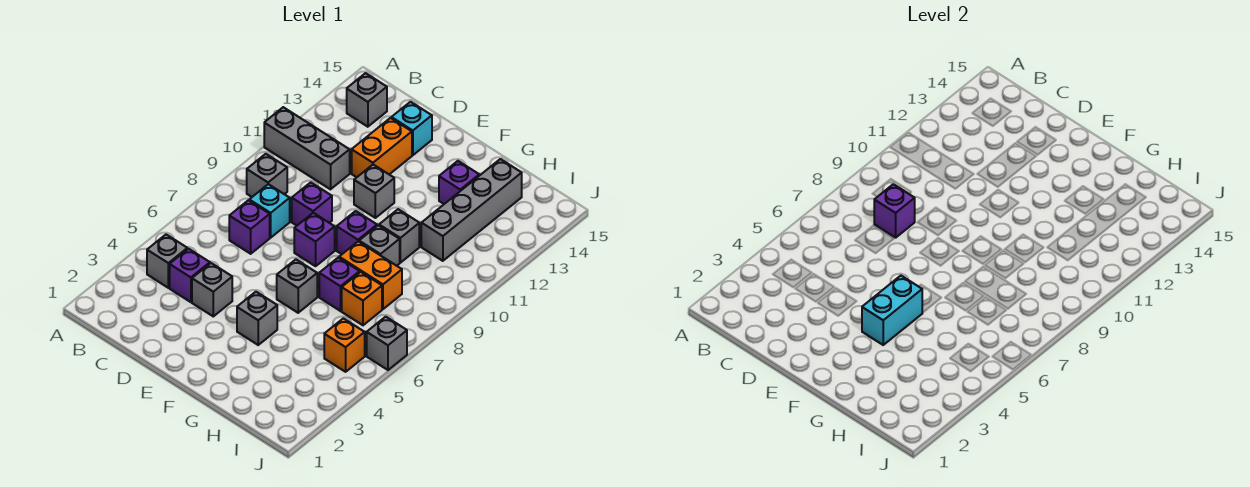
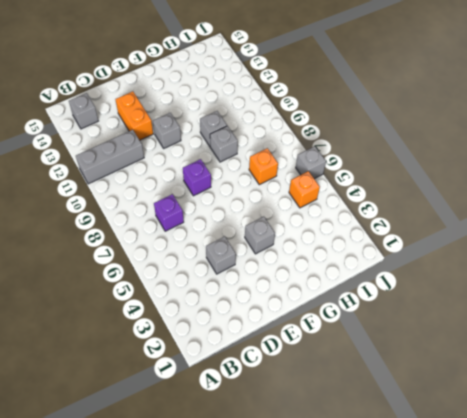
none -> grey brick B4 level 1
none -> grey brick B9 level 1
none -> purple brick C4 level 1

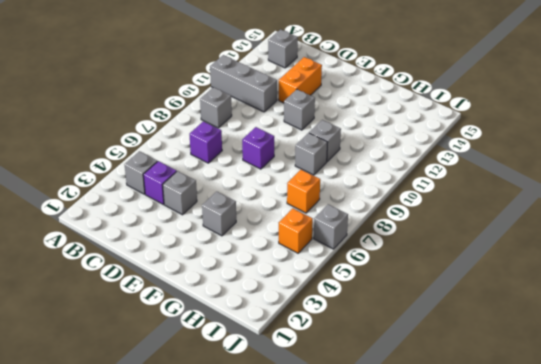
none -> cyan brick C8 level 1
none -> purple brick D9 level 1
none -> cyan brick D14 level 1

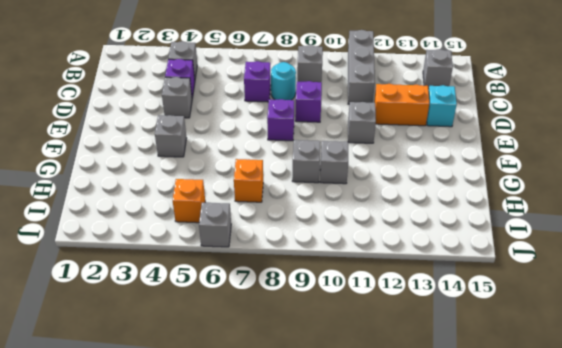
cyan round brick C8 level 1 -> cyan brick C8 level 1
none -> grey brick F6 level 1
none -> purple brick F9 level 1
none -> purple brick G7 level 1

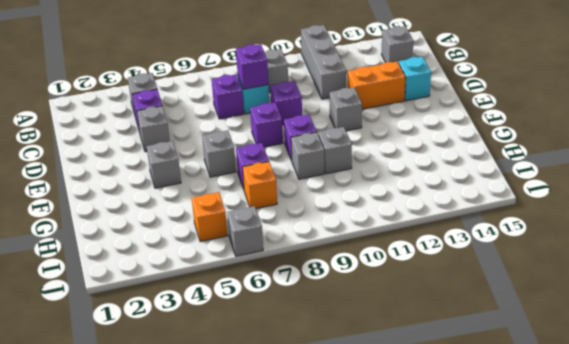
none -> orange brick G8:H8 level 1
none -> purple brick G13 level 1
none -> grey brick H11:H14 level 1

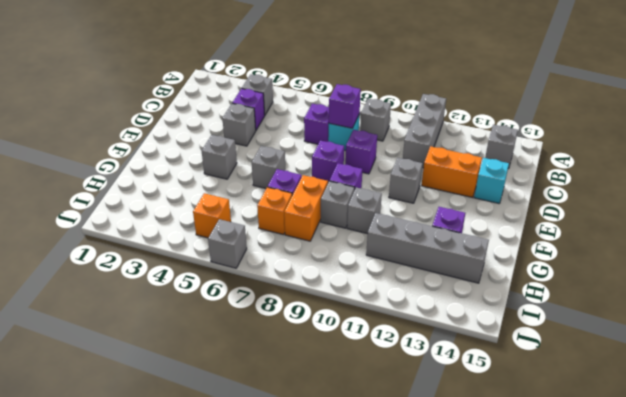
none -> cyan brick F4:F5 level 2

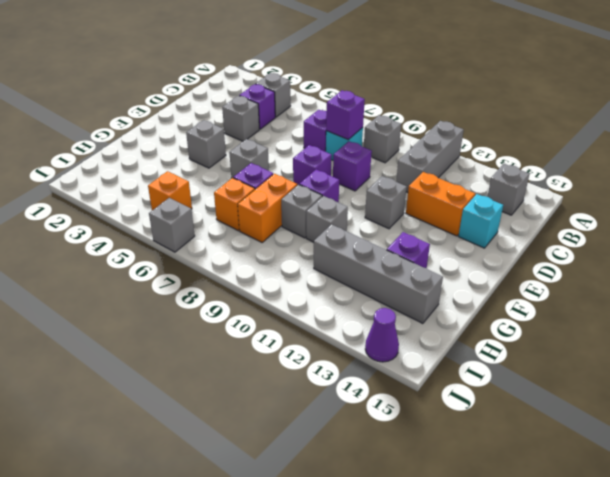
purple cone J14 level 1 -> none
none -> cyan brick F4:F5 level 2

